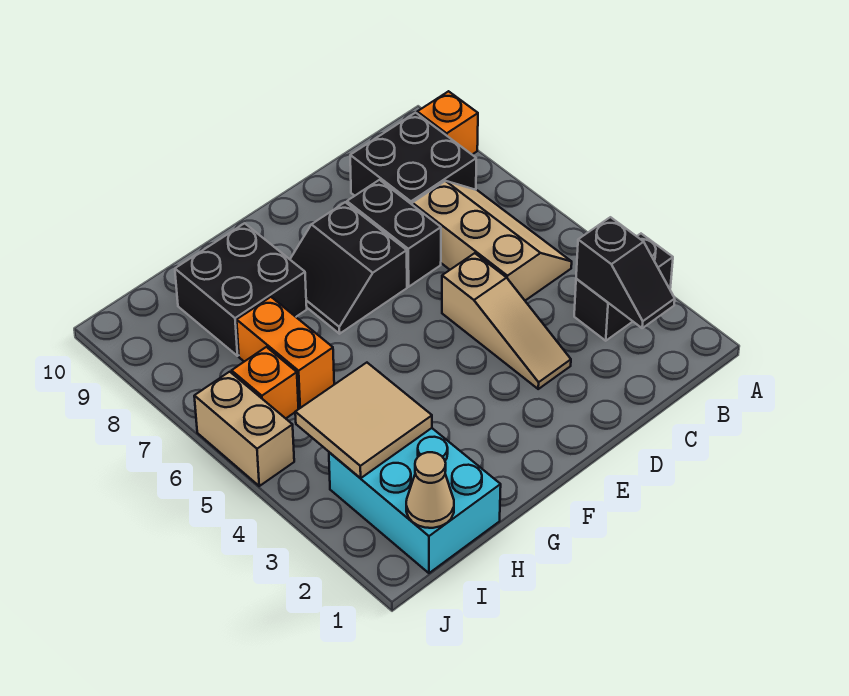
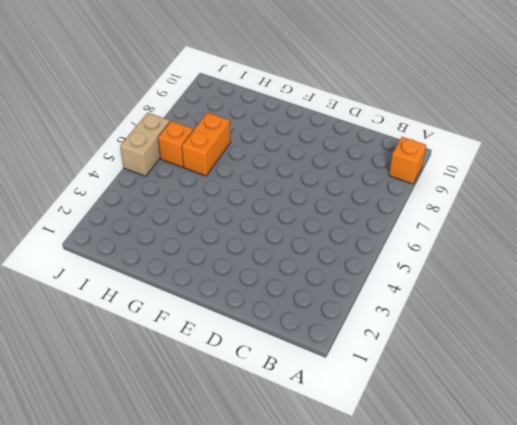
none -> black brick A3:B3 level 1
none -> tan slope B5:C7 level 1 top C
none -> black brick B8:C9 level 1

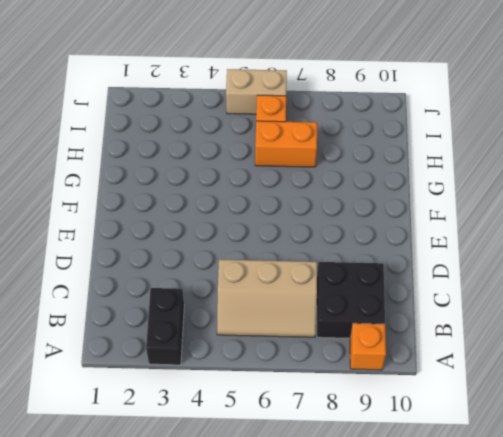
none -> tan slope D3:D5 level 1 top 5
none -> black brick D7:D8 level 1
none -> black slope E7:F8 level 1 top E

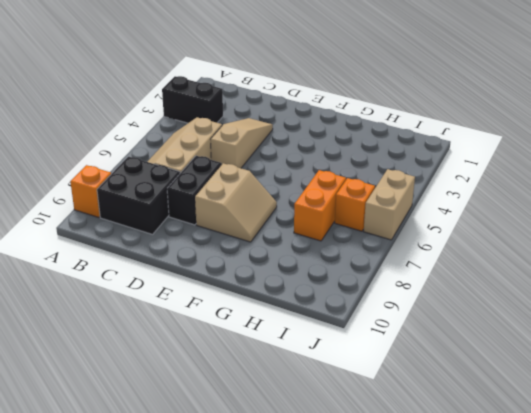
tan slope E7:F8 level 1 top E -> black slope E7:F8 level 1 top E
none -> black brick G8:H9 level 1
none -> cyan brick H1:I3 level 1
none -> black slope B2:B3 level 2 top 3

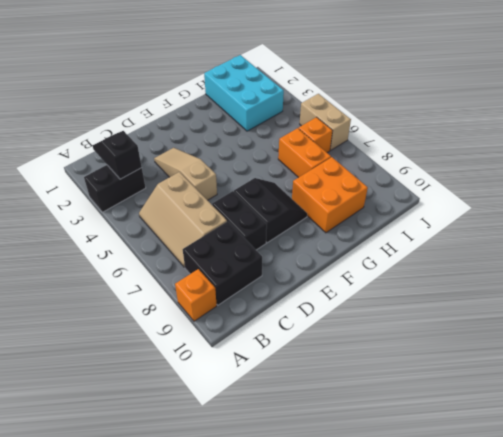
orange brick G8:H9 level 1 -> black brick G8:H9 level 1
none -> tan tile H3:I4 level 2
none -> tan cone I1 level 2

